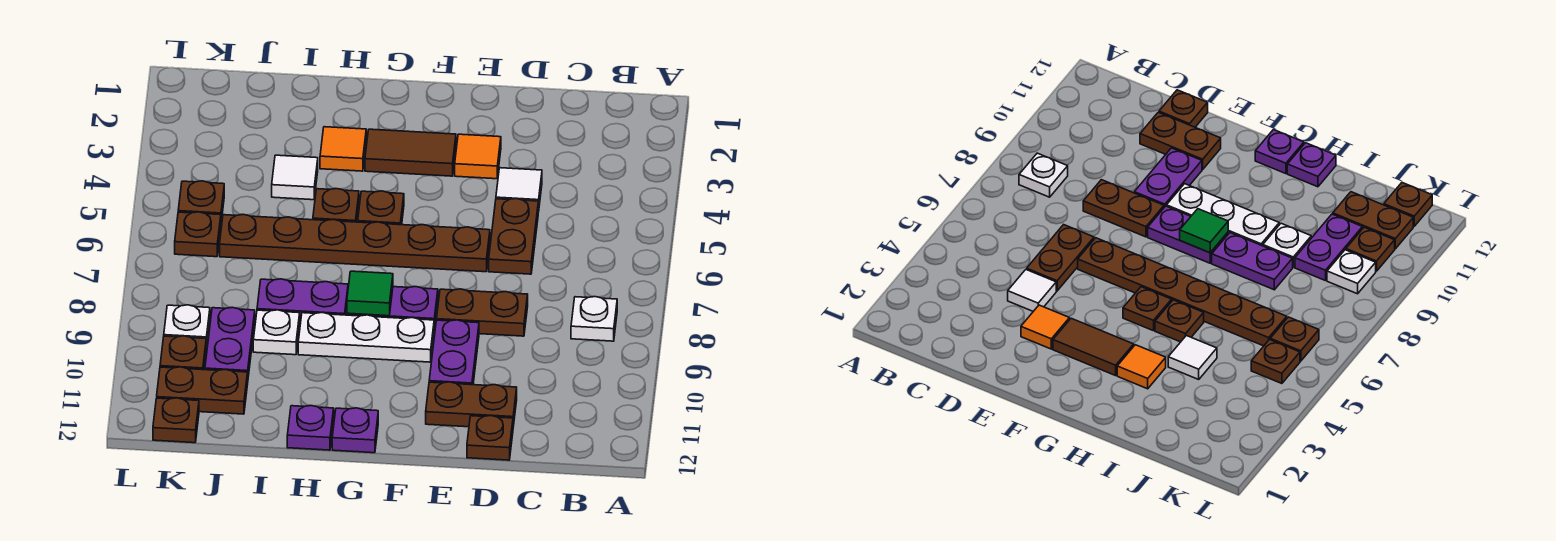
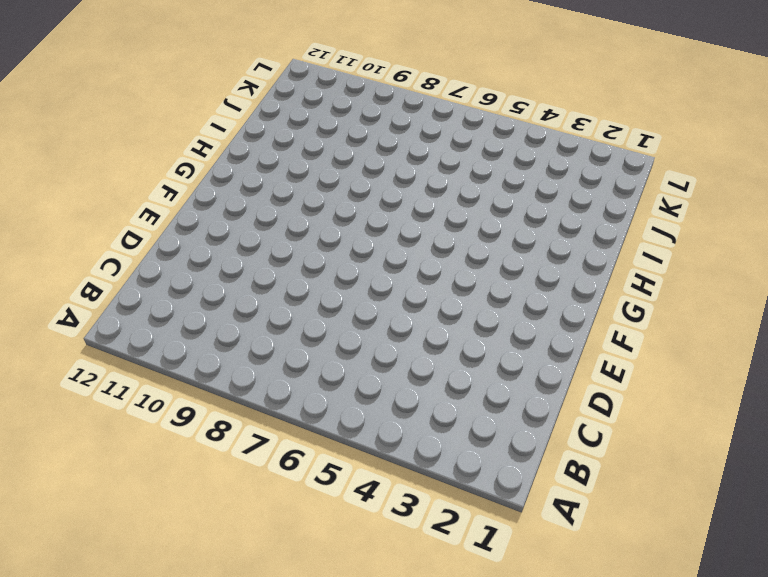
none -> white plate B8 level 1
none -> white tile D4 level 1
none -> brown plate D5:D6 level 1

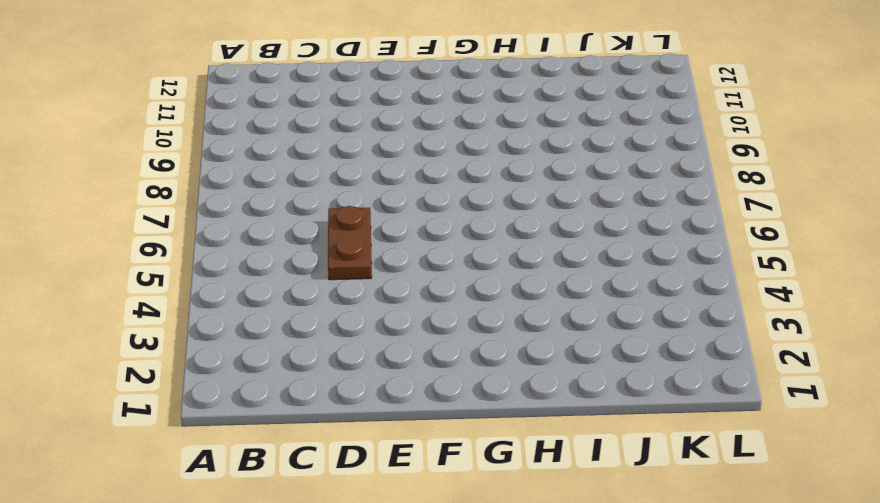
none -> white plate B8 level 1
none -> white tile D4 level 1
none -> brown plate D8:E8 level 1

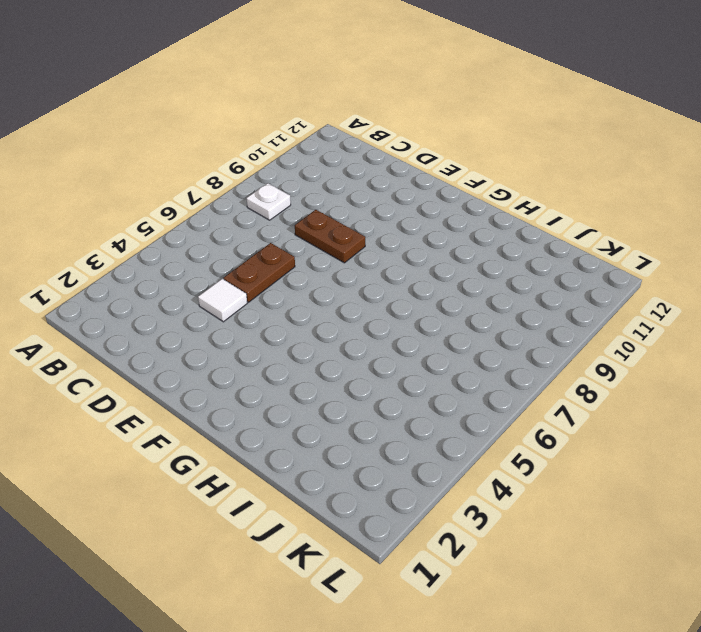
none -> brown plate D11:E11 level 1
none -> brown plate D12 level 1
none -> orange tile E3 level 1

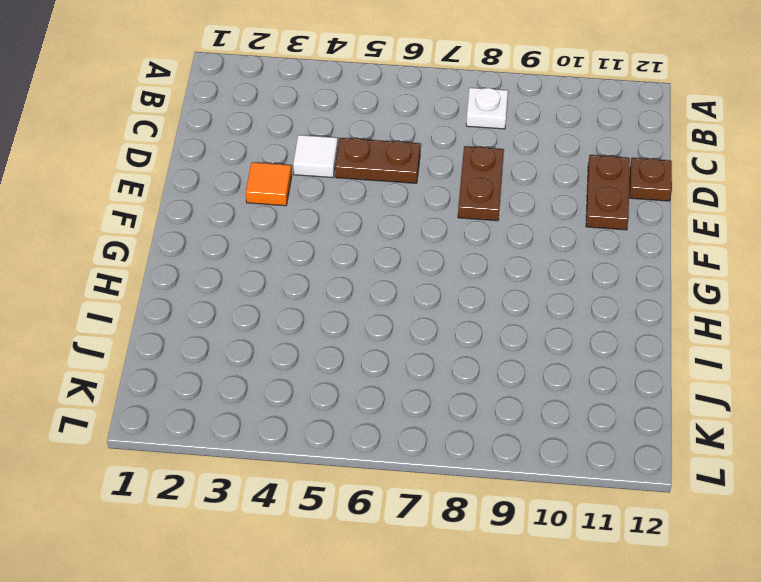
none -> brown plate E6:J6 level 1
none -> purple plate E9:E10 level 1
none -> brown tile F3:G3 level 1

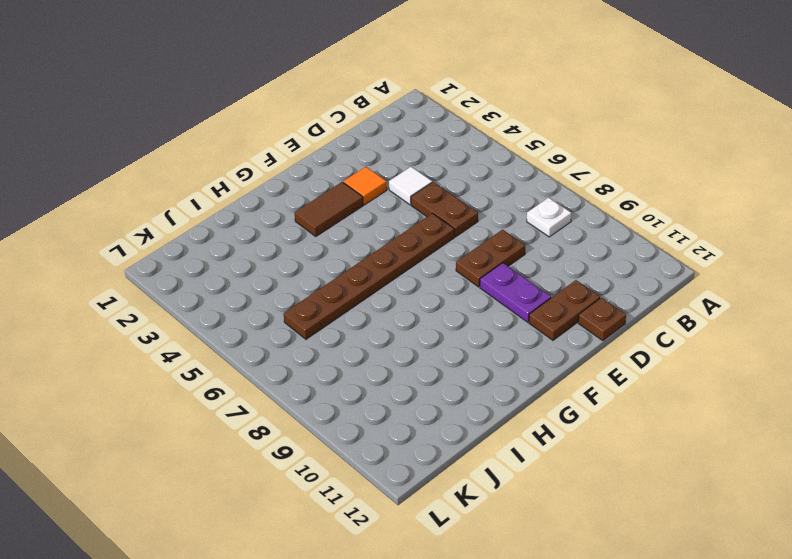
none -> purple plate F8:G8 level 1
none -> white plate F9:H9 level 1
none -> brown plate G5 level 1

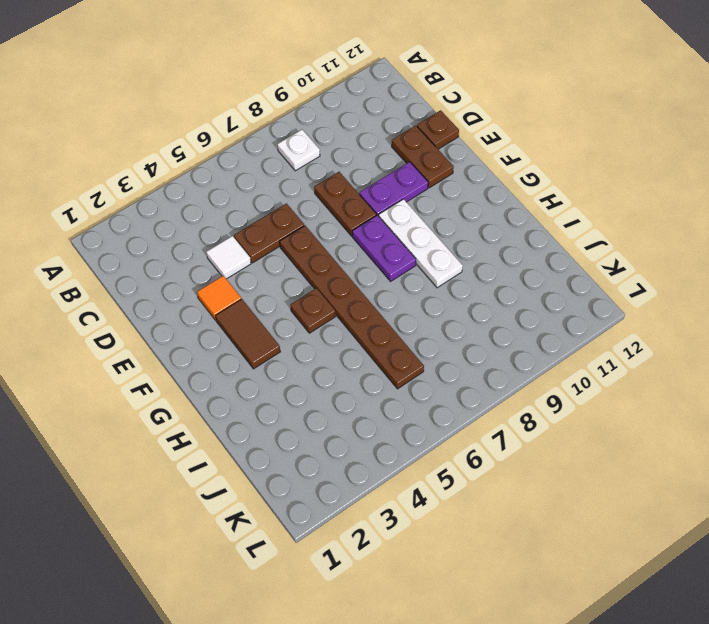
none -> purple plate G12 level 1
none -> orange tile H3 level 1
none -> brown plate H5 level 1

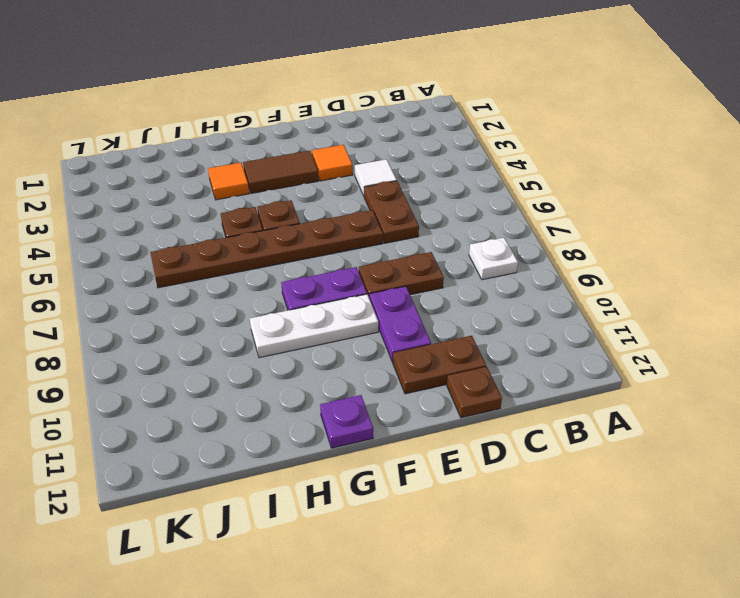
none -> purple plate H8:I8 level 1
none -> purple plate H12 level 1
none -> white tile I4 level 1

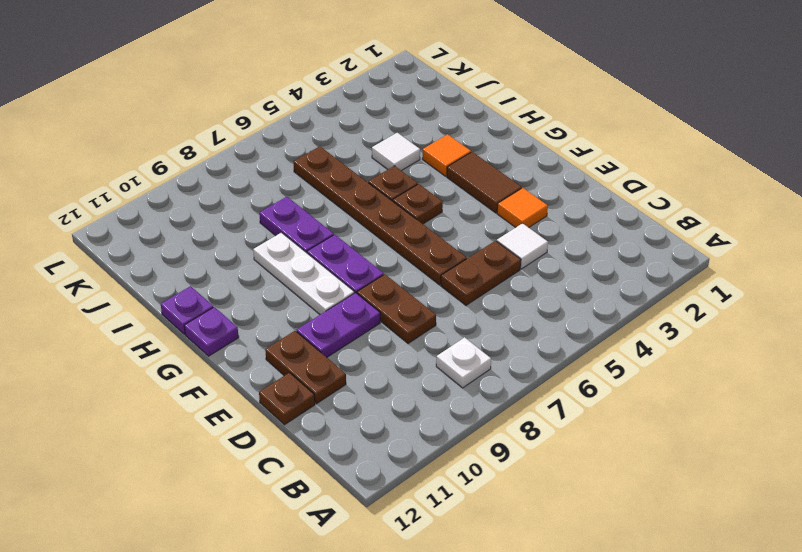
none -> white plate I9 level 1
none -> purple plate J9:J10 level 1
none -> brown plate J11:K11 level 1

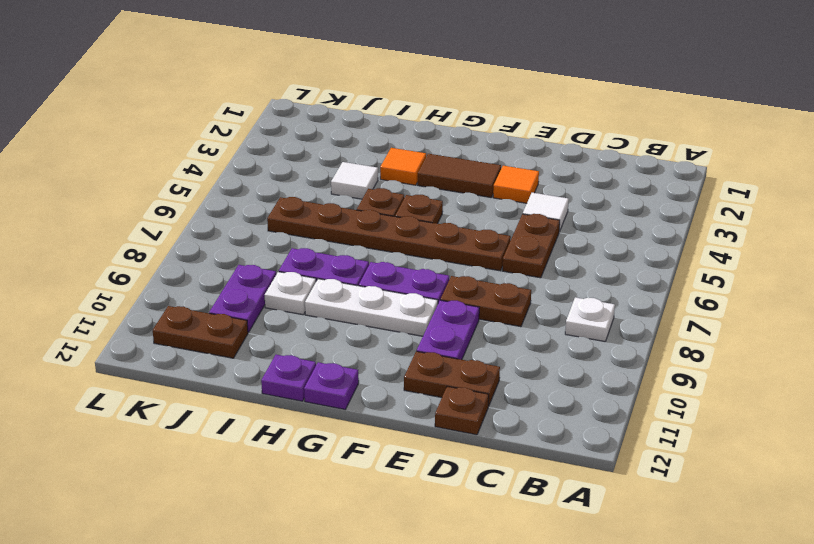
none -> brown plate K5 level 1
none -> brown plate K6 level 1
none -> white plate K9 level 1

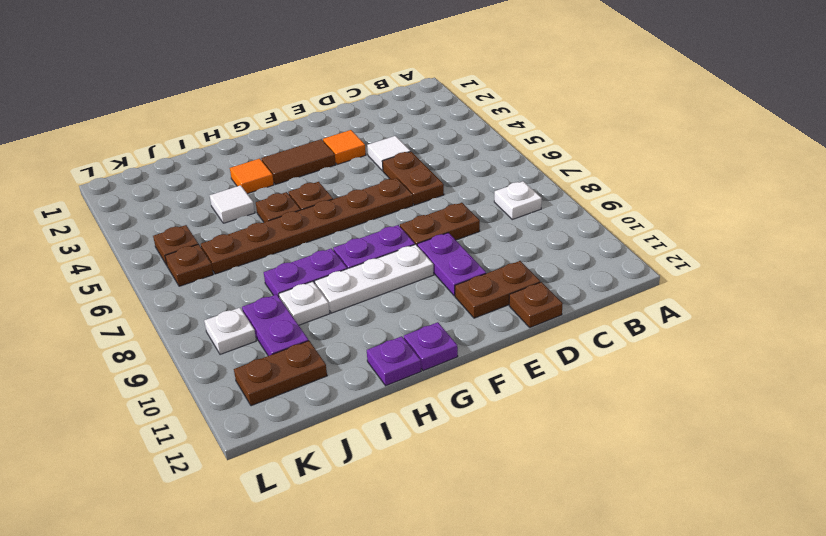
none -> brown plate K10 level 1
none -> brown plate K12 level 1
none -> green tile G8 level 2

